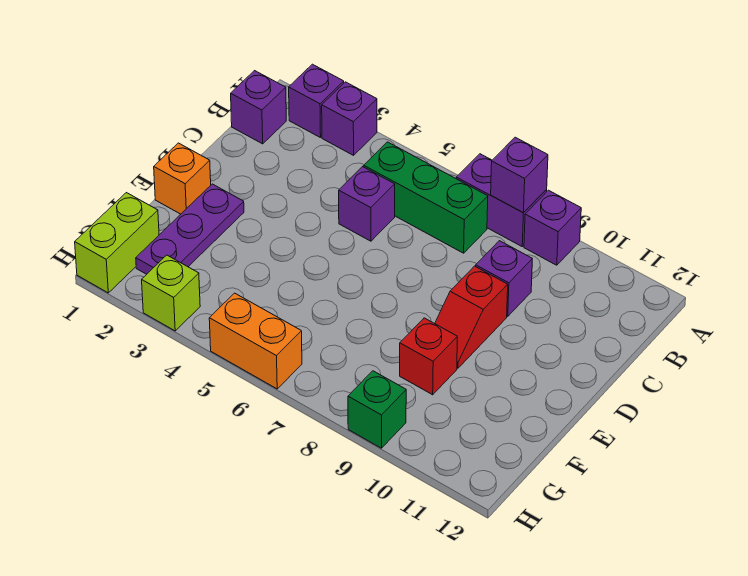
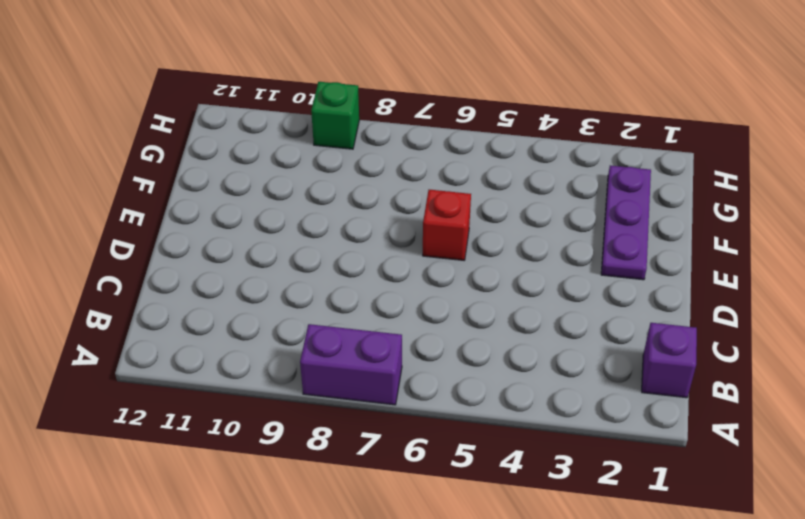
red brick E6 level 1 -> red brick F9 level 1
none -> purple brick A2 level 1
none -> purple brick A3 level 1
none -> purple brick A9 level 1

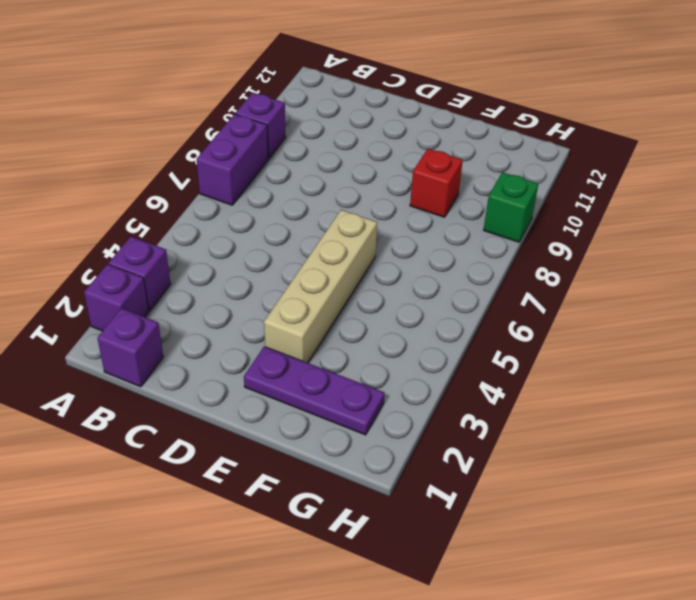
tan brick E3:E6 level 1 -> none
none -> green brick B5:B7 level 1
none -> purple brick C5 level 1
none -> purple brick C9 level 1

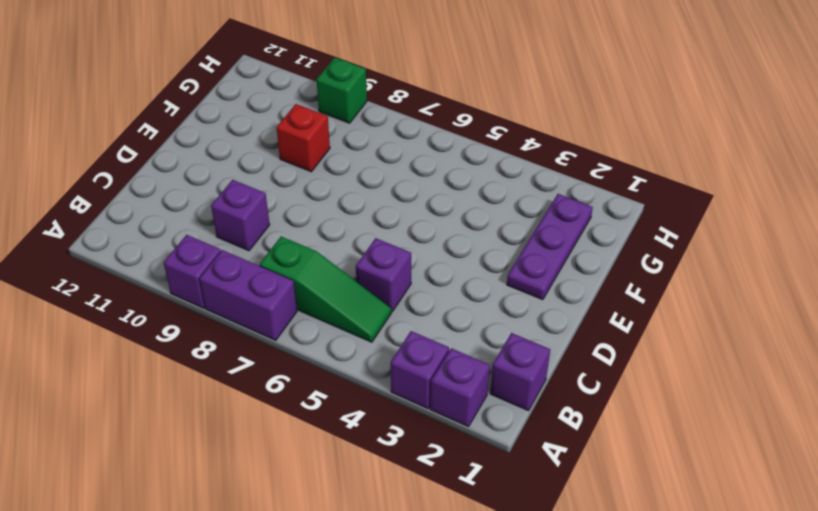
green slope B5:B7 level 1 top 7 -> green brick B5:B7 level 1
none -> red slope D9:E9 level 1 top D
none -> orange brick E1 level 1
none -> lime brick G1:H1 level 1

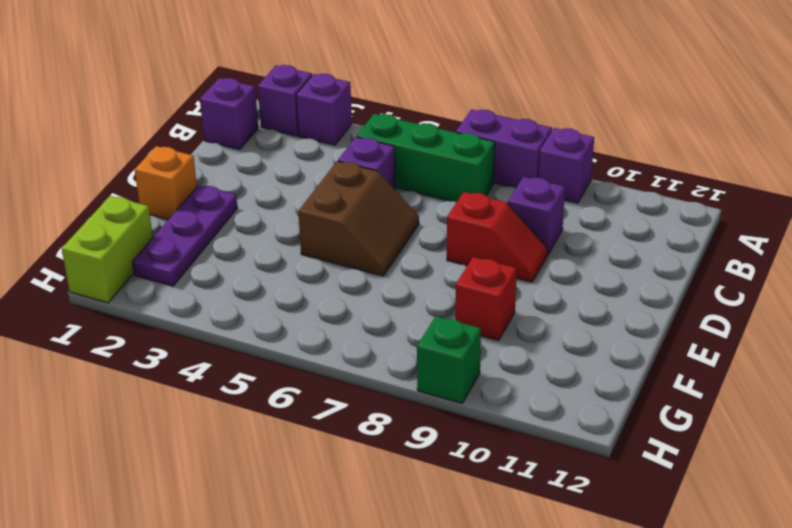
brown slope D5:E6 level 1 top 5 -> none
red slope D8:D9 level 1 top 8 -> red slope D9:E9 level 1 top D
none -> lime brick H3 level 1
none -> orange brick H5:H6 level 1
none -> purple brick A8 level 2

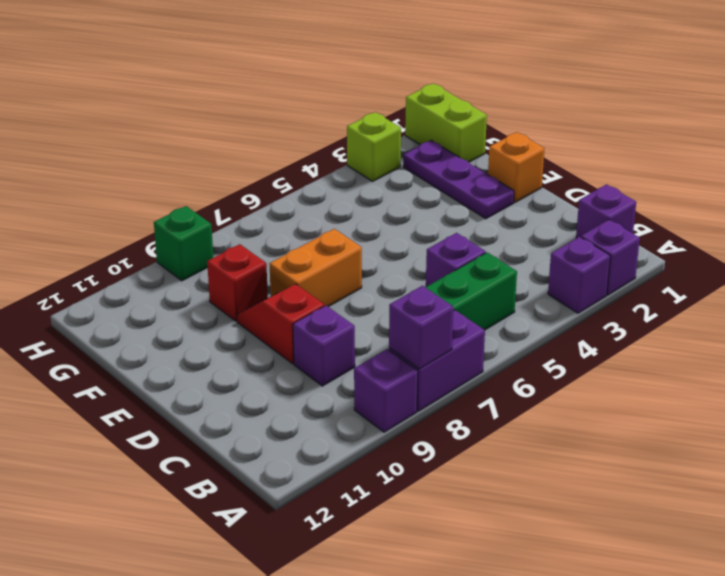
orange brick E7:E8 level 1 -> orange brick H5:H6 level 1

